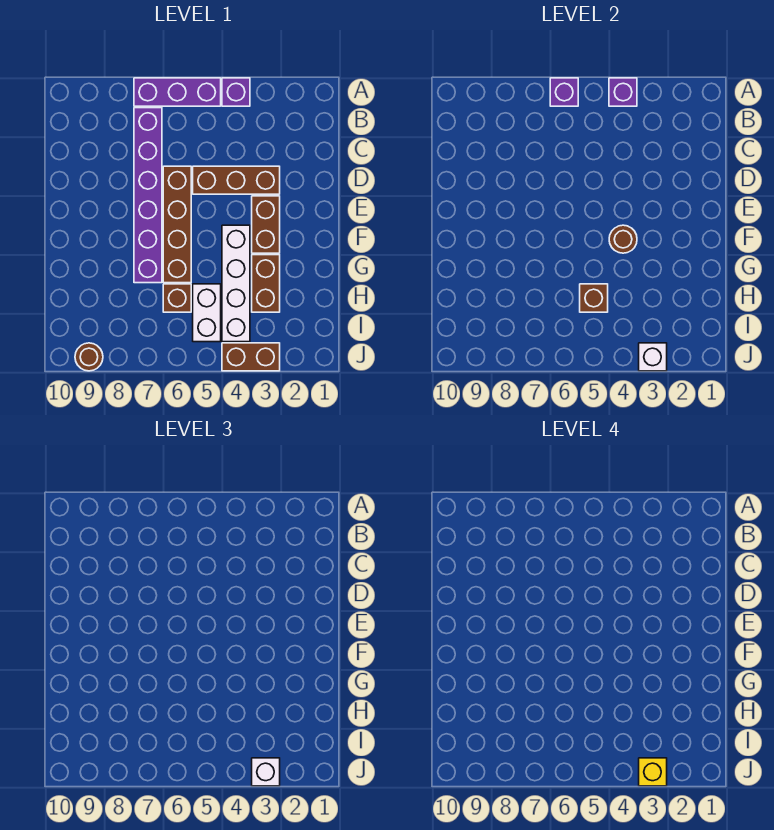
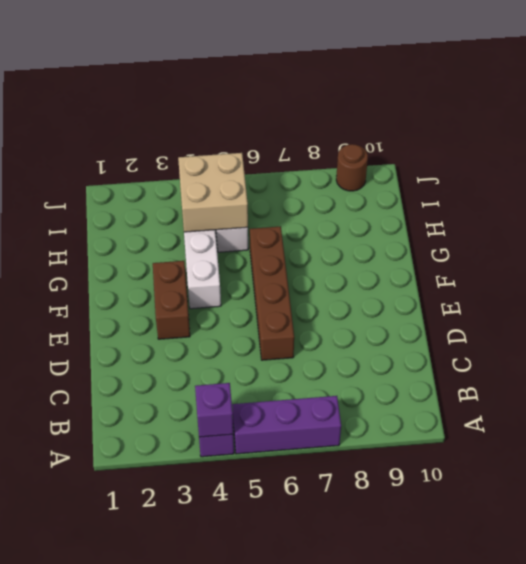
tan brick H4:I5 level 2 -> brown brick H5 level 2
none -> purple brick B7:G7 level 1
none -> brown brick D3:D5 level 1
none -> brown brick G3:H3 level 1

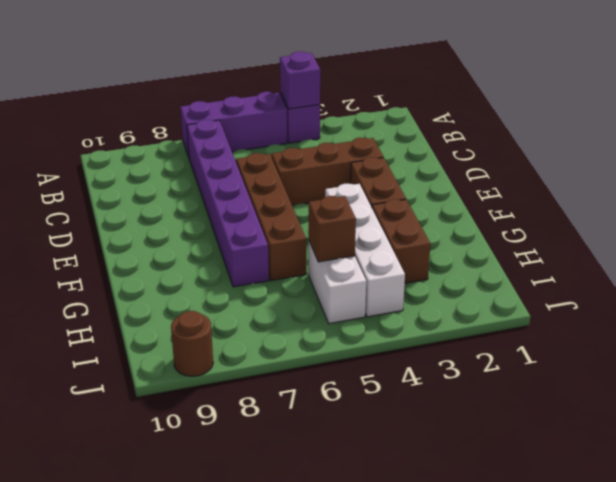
none -> brown brick H6 level 1
none -> brown brick J3:J4 level 1
none -> purple brick A6 level 2

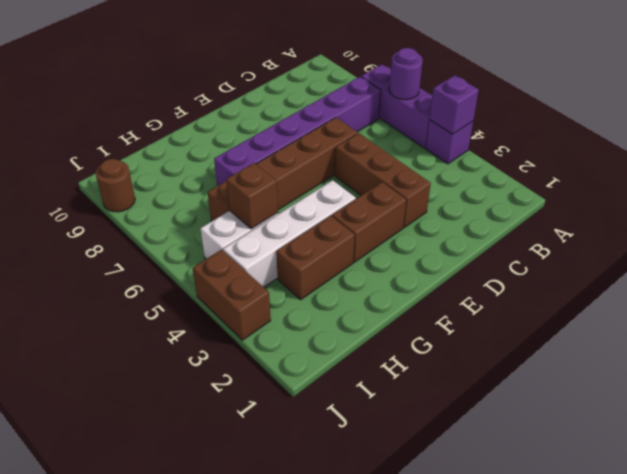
purple round brick A6 level 2 -> purple brick A6 level 2
none -> brown round brick F4 level 2
none -> white brick J3 level 2
none -> white brick J3 level 3

